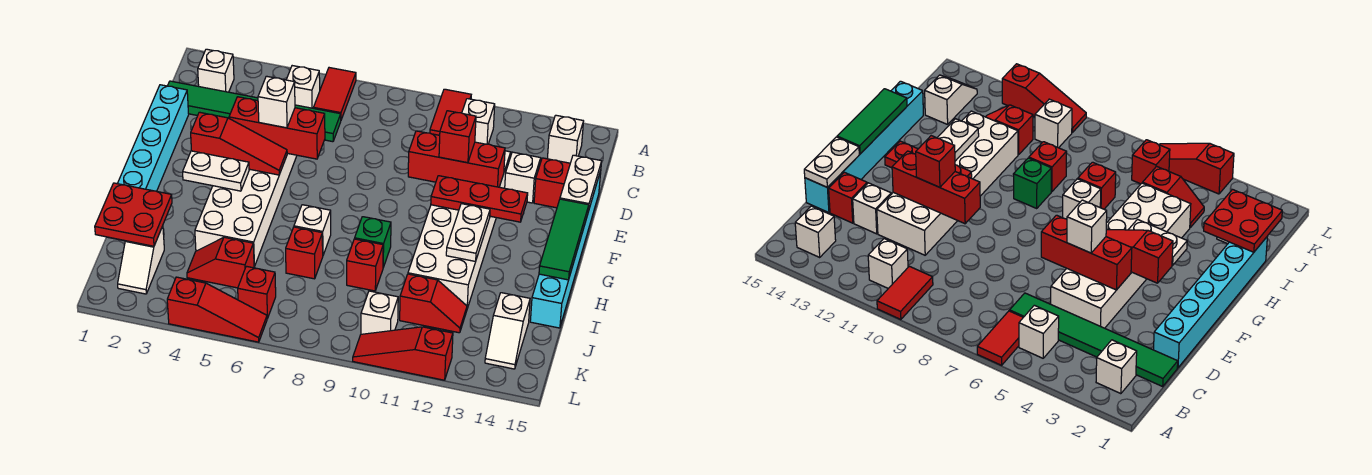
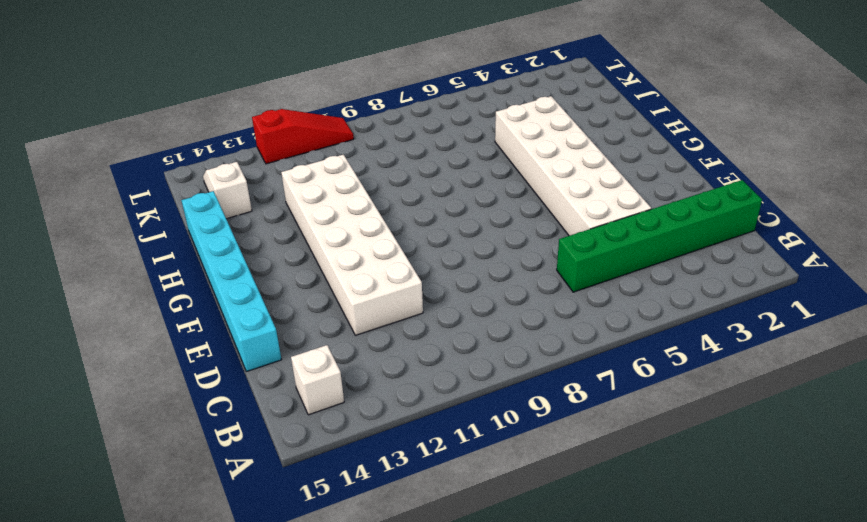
green brick C1:C6 level 1 -> green tile C1:C6 level 1
none -> red tile A6:B6 level 1
none -> red tile A10:B10 level 1
none -> white brick B2 level 1
none -> white brick B5 level 1

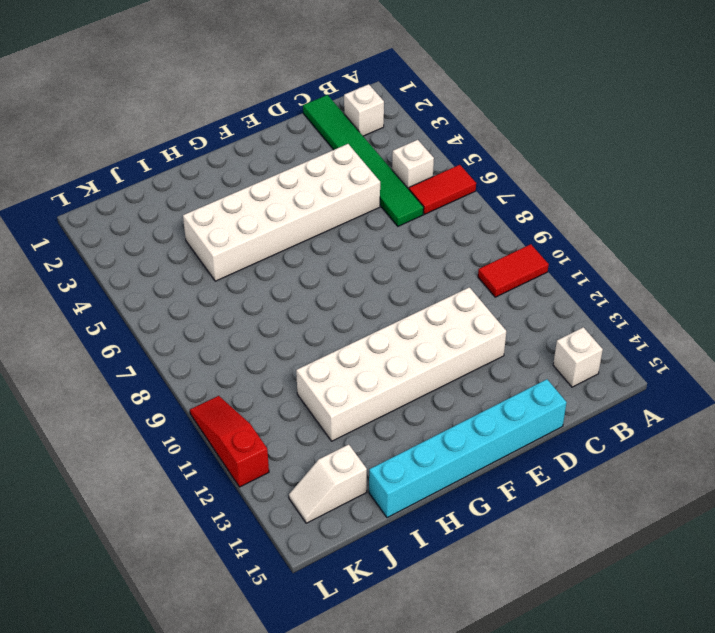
none -> white brick B11 level 1
none -> cyan brick D1:I1 level 1
none -> white brick D13 level 1
none -> red brick D14 level 1

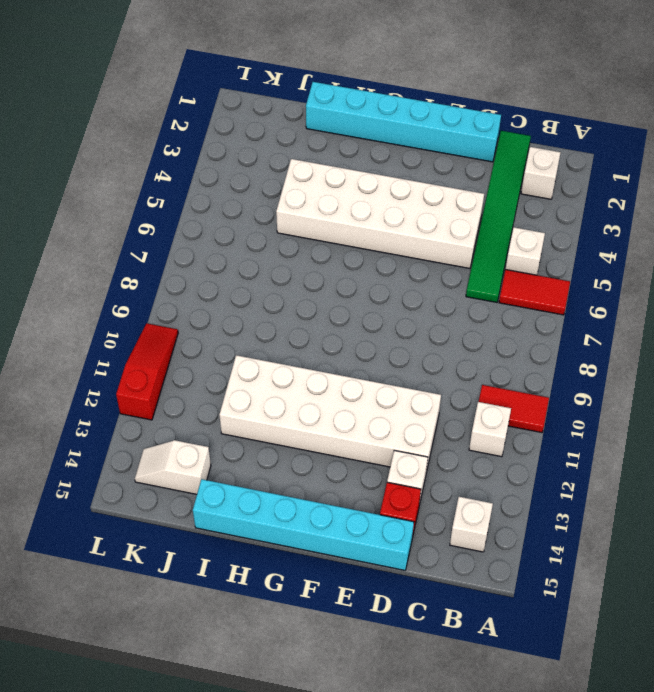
none -> white brick H7 level 1
none -> green brick H9 level 1
none -> red brick I7 level 1
none -> red brick I9 level 1

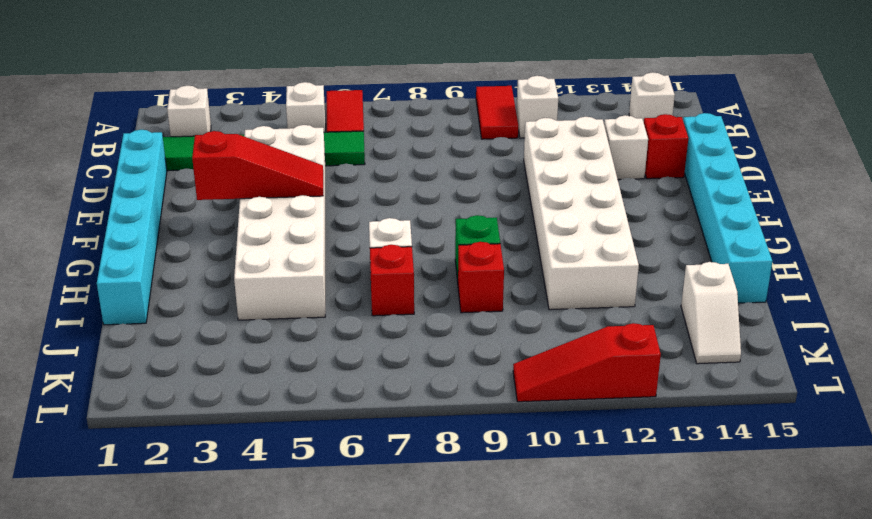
none -> white slope J2:K2 level 1 top J
none -> red slope J4:J5 level 1 top 5
none -> red slope J11:J12 level 1 top 11
none -> red brick K6 level 1

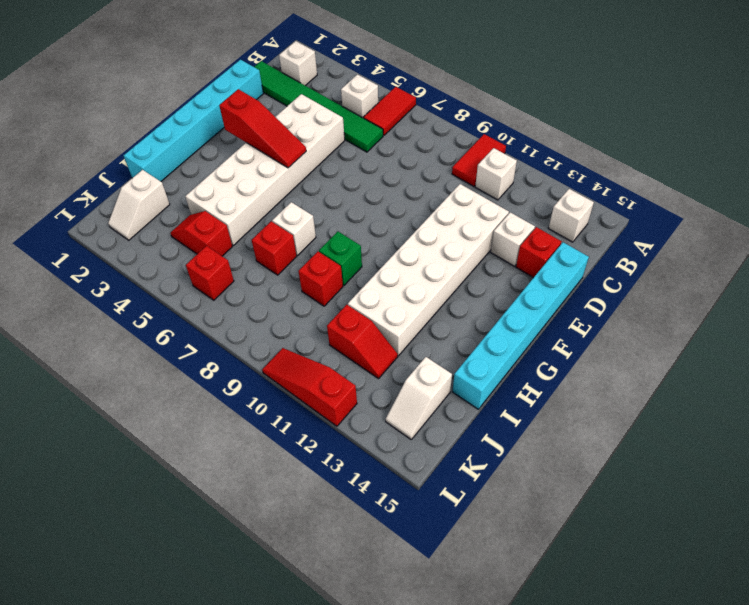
none -> white brick K10 level 1
none -> red slope L4:L6 level 1 top 4
none -> white plate D15:E15 level 2
none -> red brick E4:E6 level 2

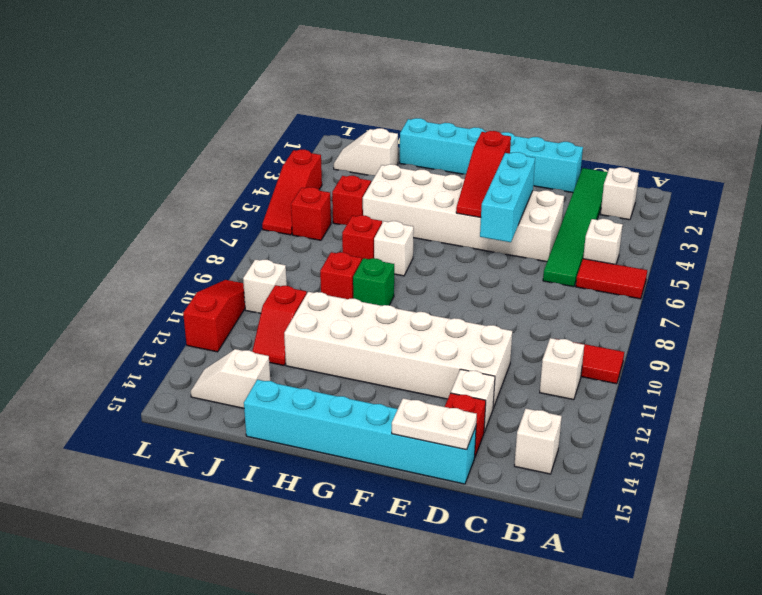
cyan brick E4:E6 level 2 -> red brick E4:E6 level 2
none -> red brick E10:E12 level 2
none -> red plate F11:F13 level 2
none -> green tile F15:H15 level 2
none -> white plate G3:G4 level 2

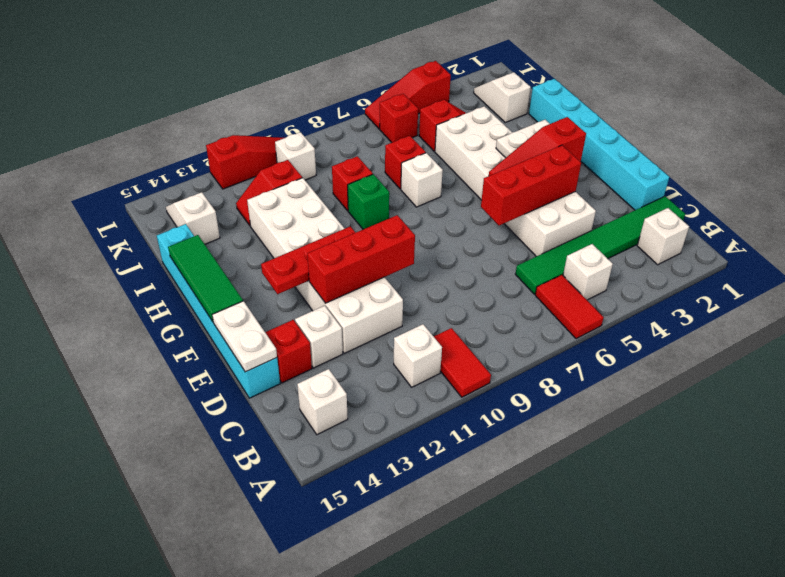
none -> white plate G12:H12 level 2
none -> red plate I1:J2 level 2
none -> white brick E5 level 3
none -> red brick E11 level 3

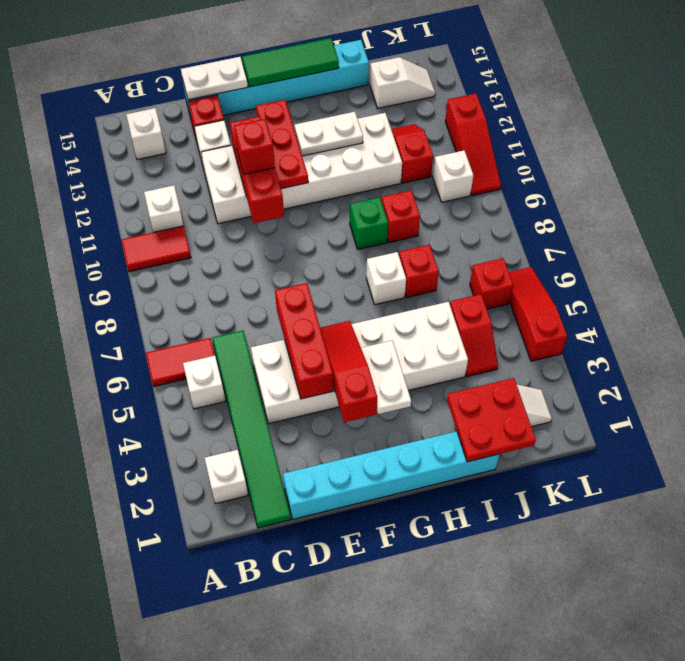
none -> white brick E5 level 3

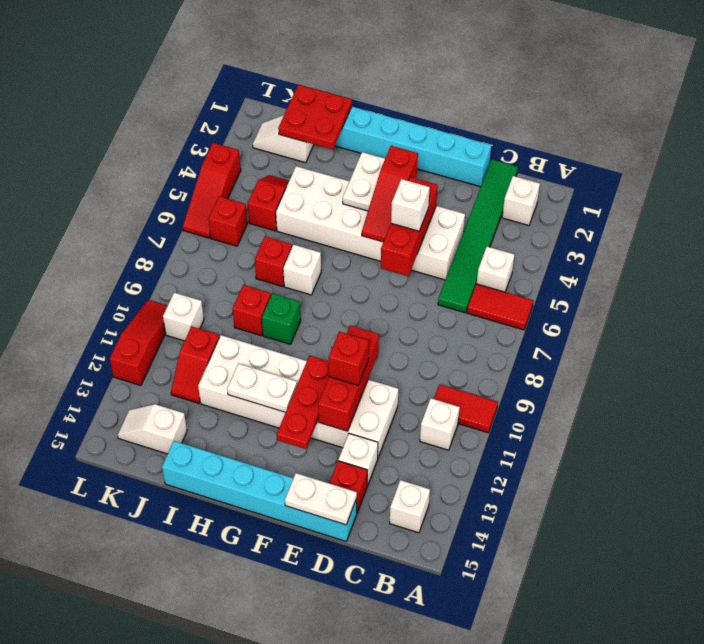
none -> green tile F15:H15 level 2

